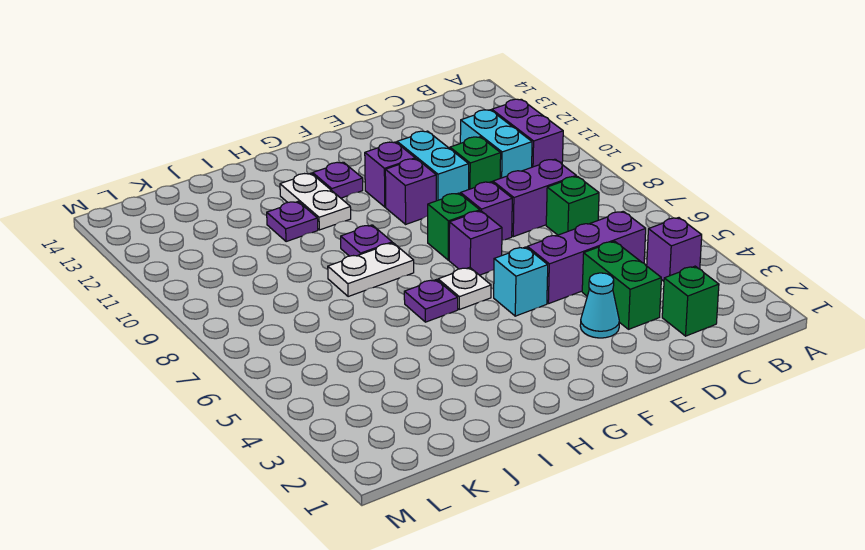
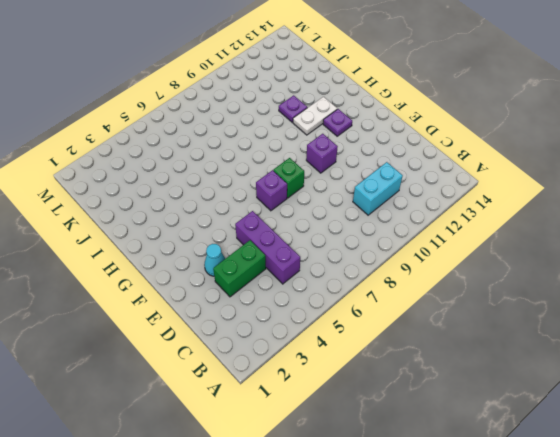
none -> purple brick B4 level 1
none -> purple brick B10:B11 level 1
none -> green brick C2 level 1

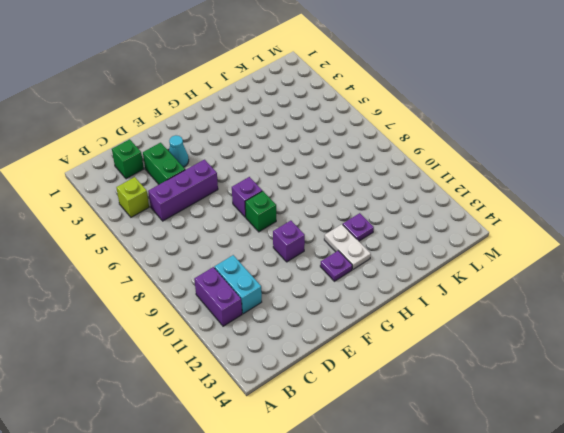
lime brick B4 level 1 -> purple brick B4 level 1
none -> green brick C7 level 1
none -> purple brick C8:D8 level 1
none -> green brick D10 level 1

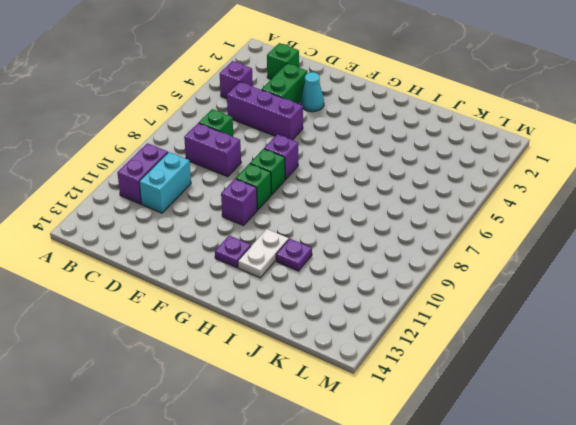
green brick F9 level 1 -> green brick D10 level 1
none -> purple brick E8 level 1
none -> cyan brick E10:E11 level 1
none -> cyan brick F5 level 1

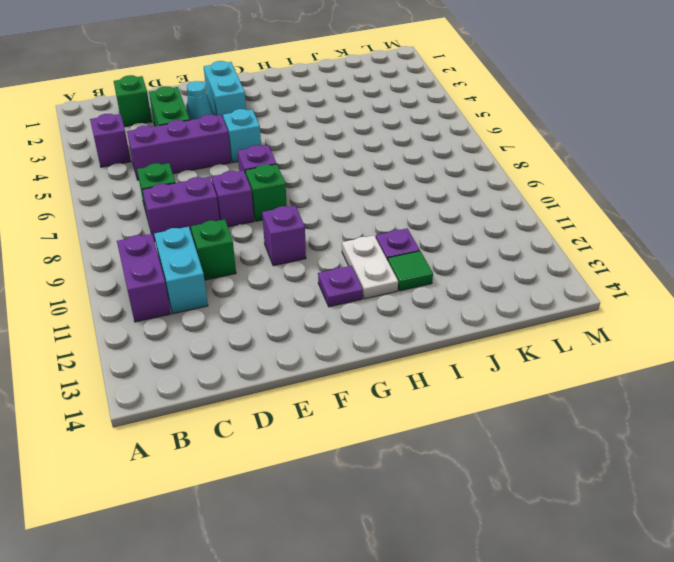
cyan brick F2:F3 level 1 -> cyan brick E10:E11 level 1
green tile I12 level 1 -> none
none -> purple brick F11 level 1
none -> white plate G6 level 1
none -> purple plate H6 level 1

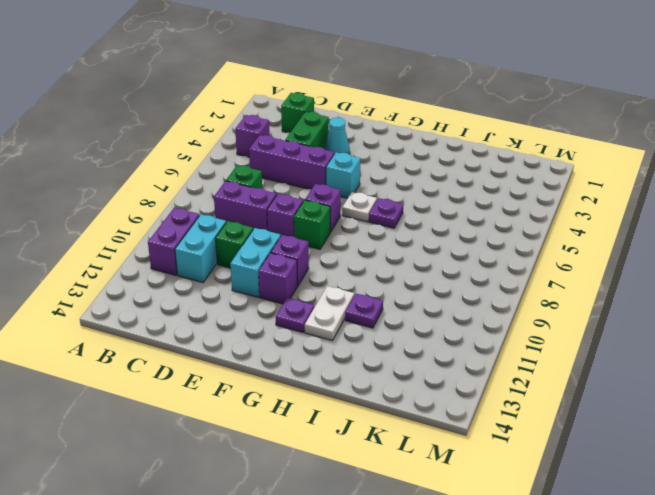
none -> white plate H8:I8 level 1
none -> purple plate H9 level 1

